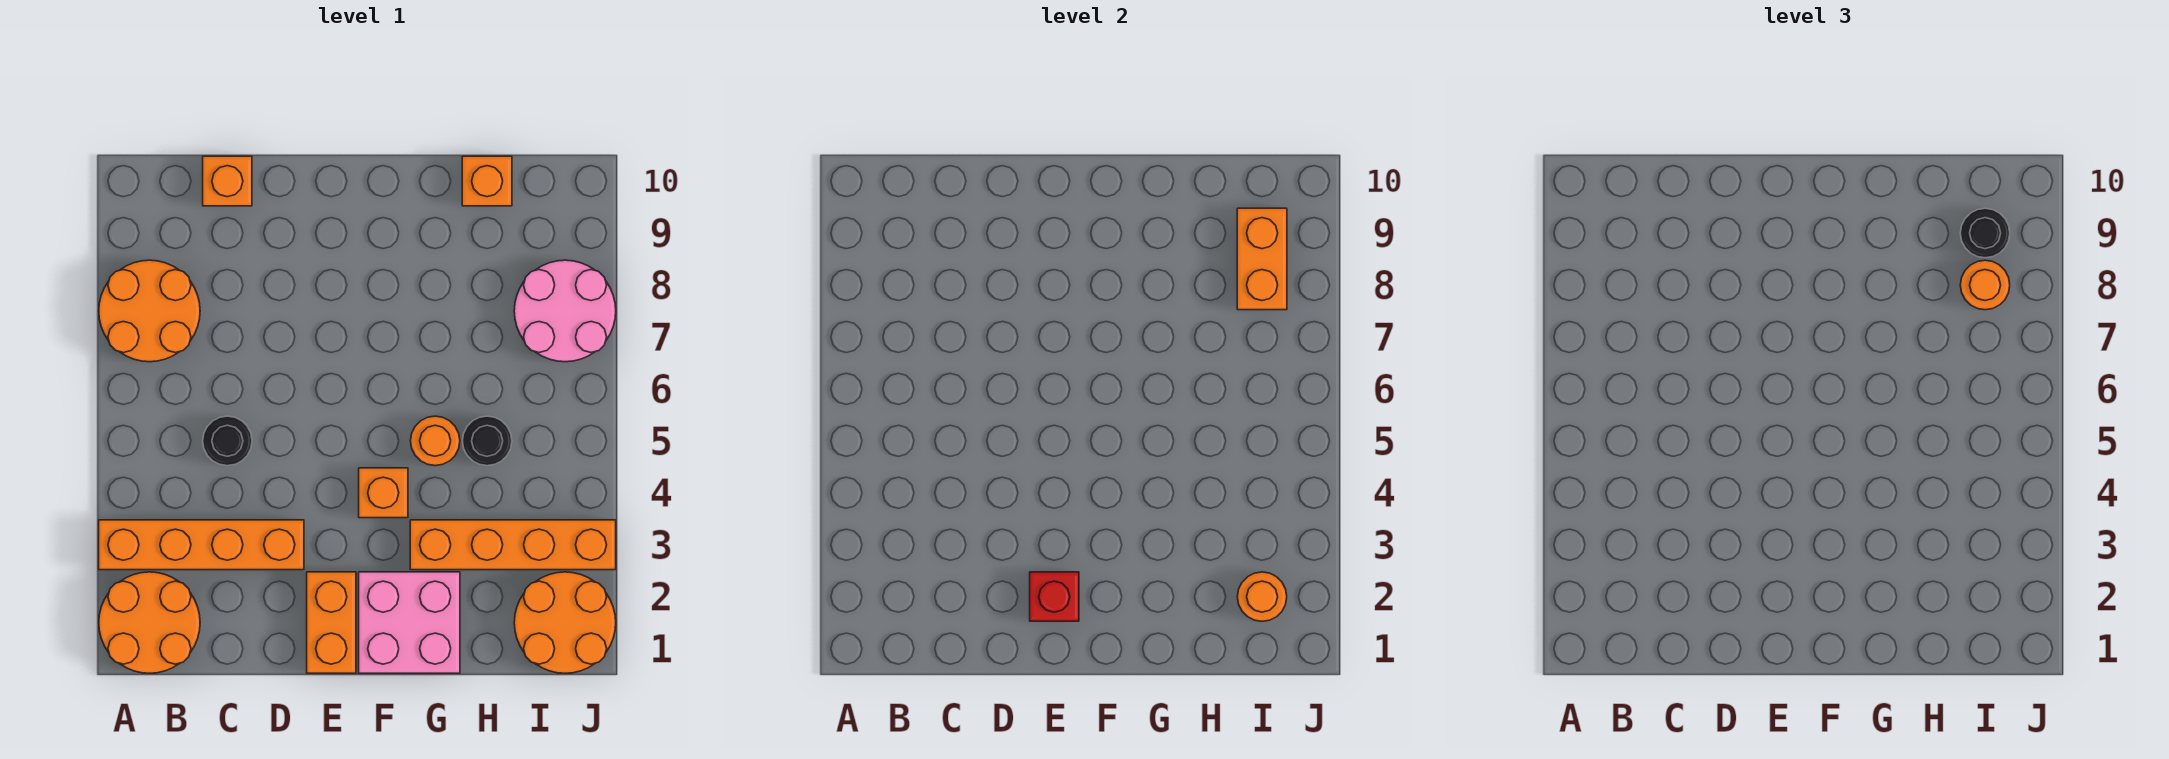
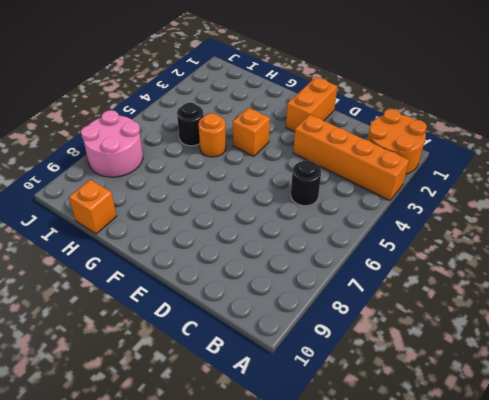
none -> orange round brick A7:B8 level 1
none -> orange brick C10 level 1
none -> pink brick F1:G2 level 1

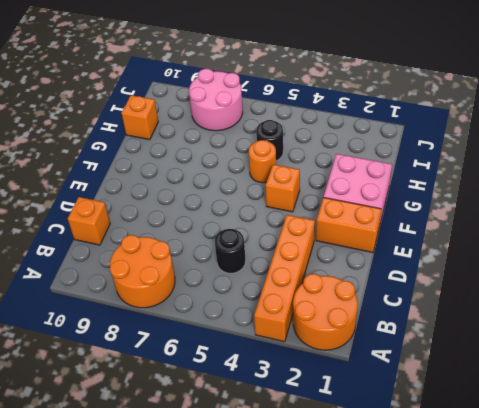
none -> orange brick G3:J3 level 1
none -> orange round brick I1:J2 level 1
none -> red brick E2 level 2

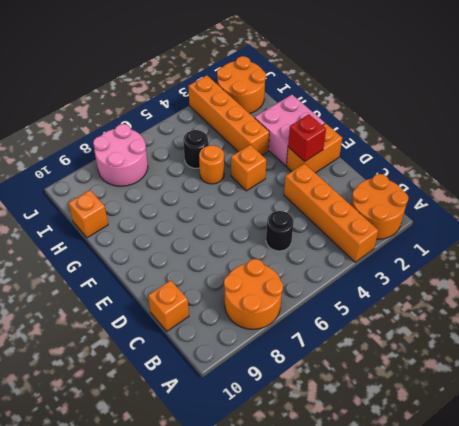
none -> orange round brick I2 level 2
none -> orange brick I8:I9 level 2
none -> orange round brick I8 level 3

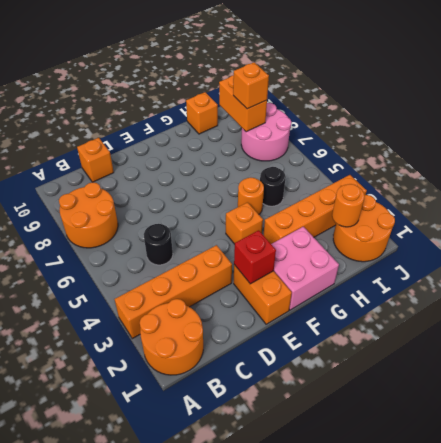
orange brick I8 level 3 -> orange round brick I8 level 3
none -> black round brick I9 level 3

